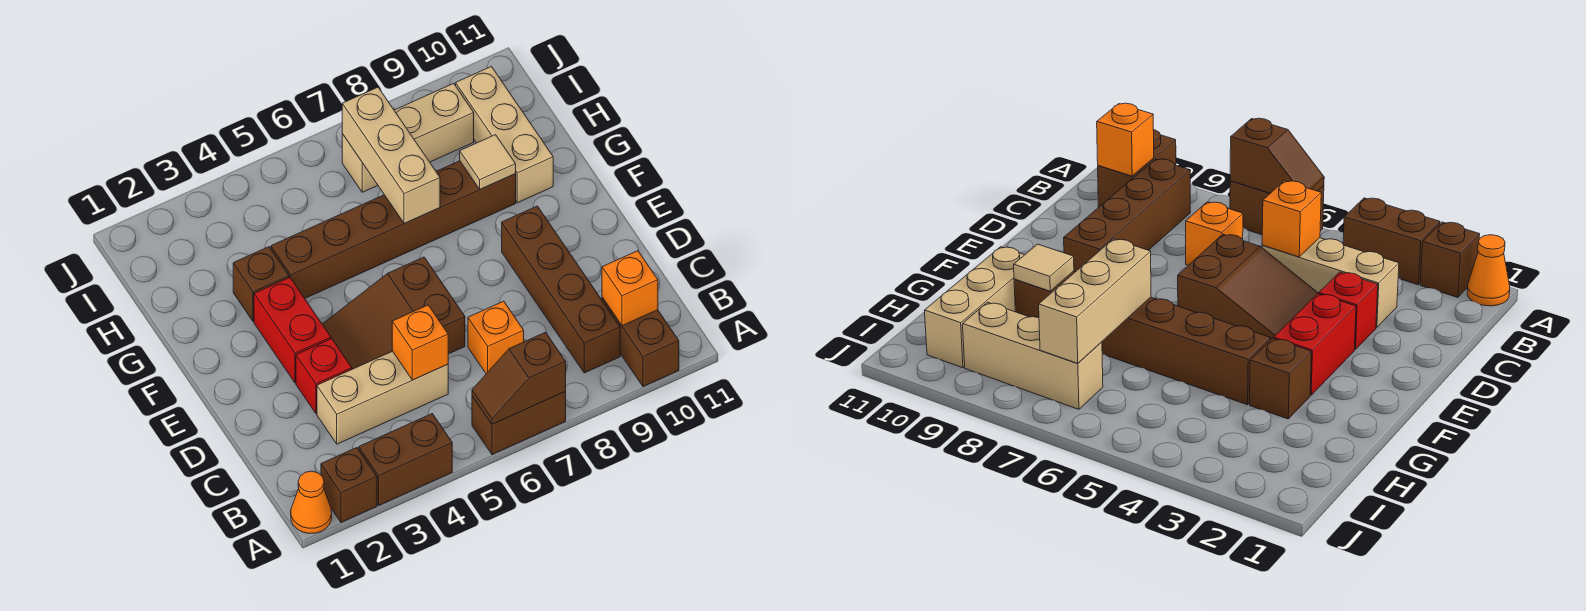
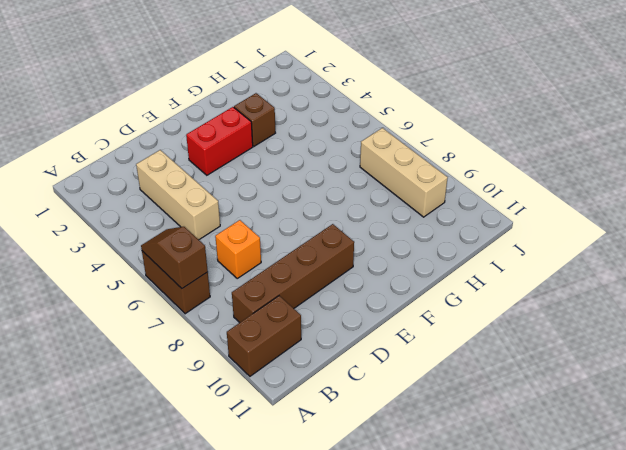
none -> orange cone A1 level 1
none -> brown brick A2 level 1
none -> brown brick A3:A4 level 1

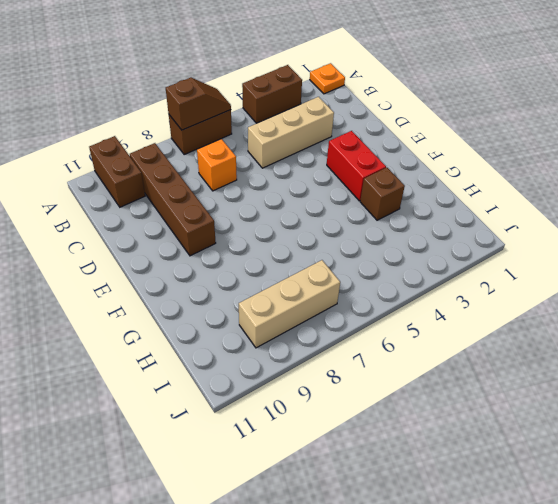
orange plate A1 level 1 -> orange cone A1 level 1
none -> brown brick A2 level 1
none -> red brick D3 level 1
none -> brown slope D4:E6 level 1 top 6

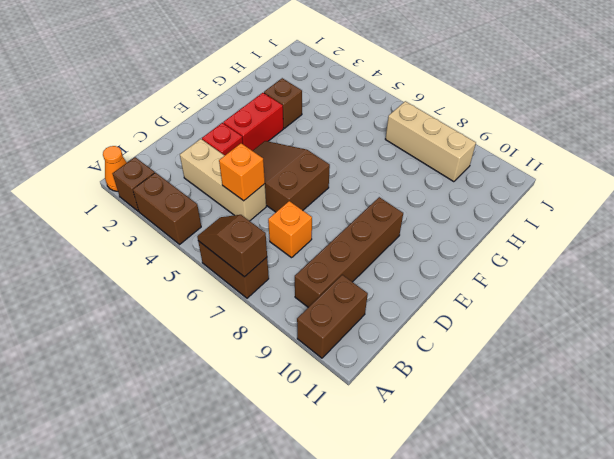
none -> brown brick G4:G9 level 1
none -> tan brick G10:I10 level 1
none -> orange brick B10 level 2

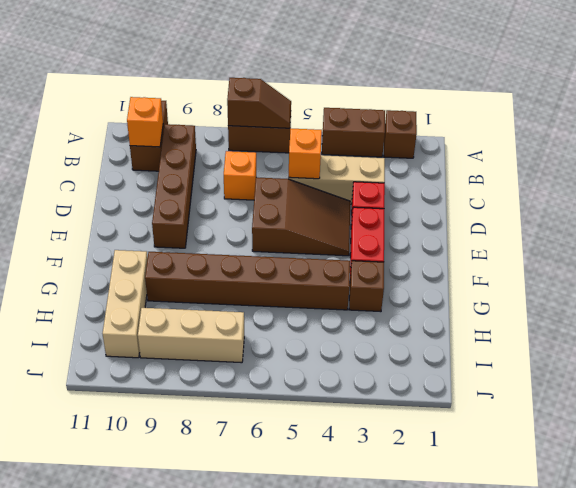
none -> orange cone A1 level 1
none -> tan brick G7:I7 level 2
none -> tan tile G9 level 2

